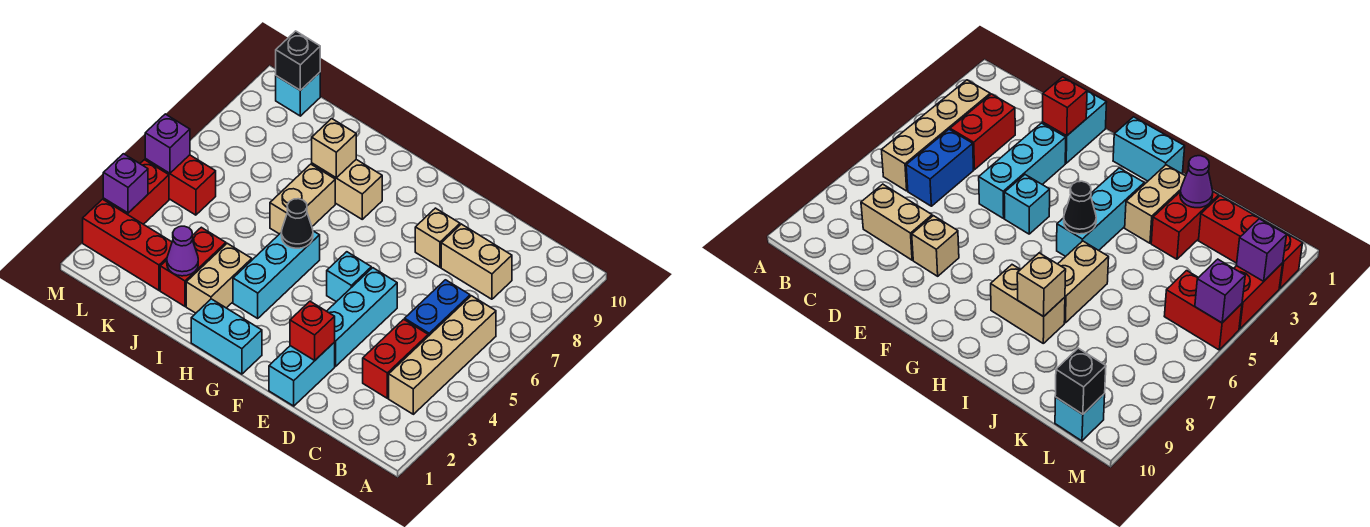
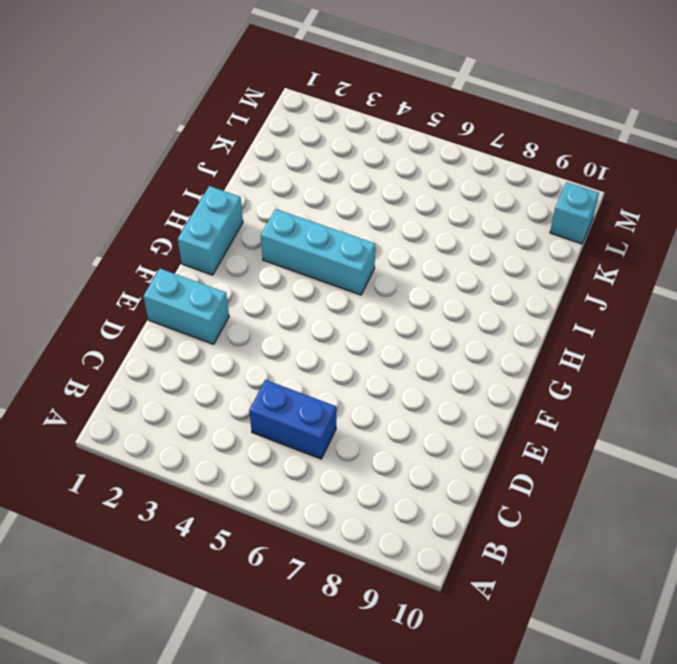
none -> tan brick B3:B6 level 1
none -> red brick C3:C4 level 1
none -> tan brick C8:D8 level 1

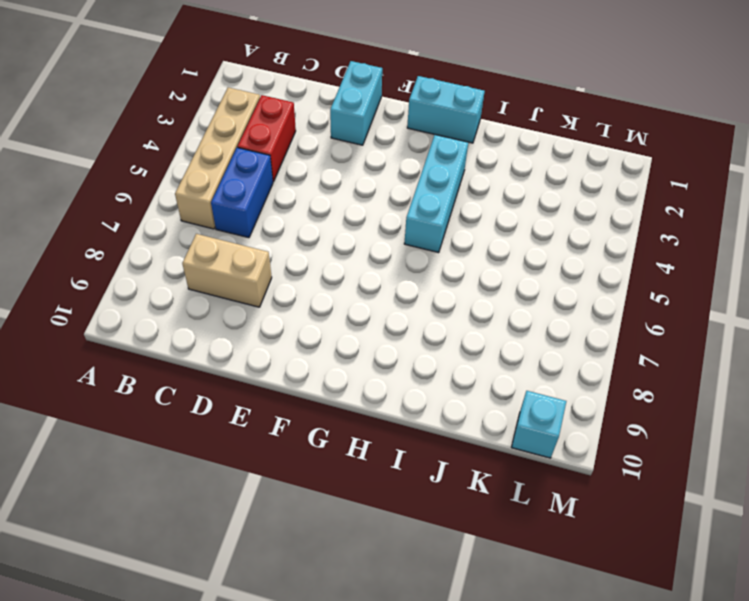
none -> cyan brick E3:E5 level 1
none -> tan brick E8 level 1
none -> cyan brick F5 level 1

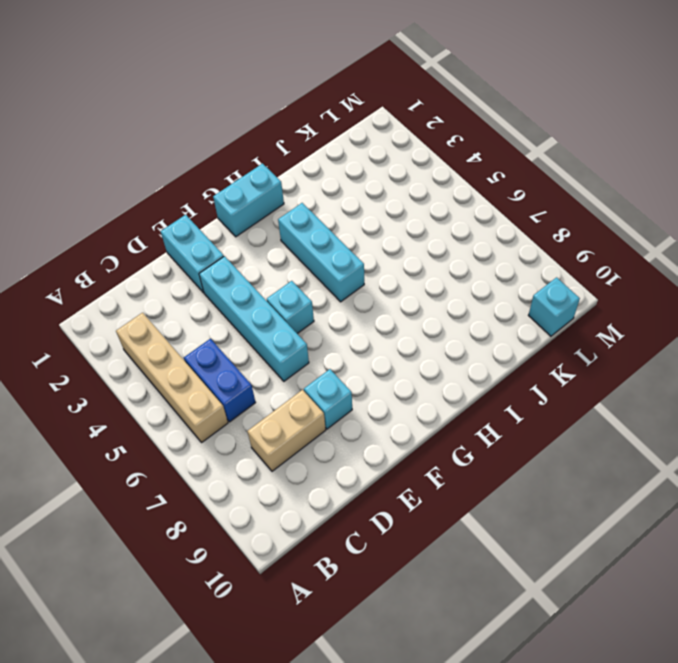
cyan brick E3:E6 level 1 -> cyan brick E3:E5 level 1
cyan brick E8 level 1 -> tan brick E8 level 1
none -> red brick C3:C4 level 1
none -> tan brick H8:I8 level 1
none -> tan brick I2:I3 level 1

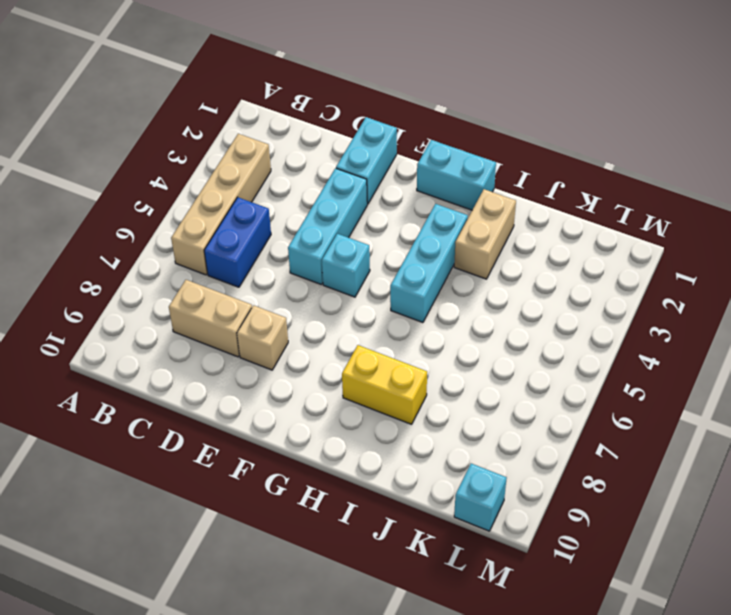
yellow brick H8:I8 level 1 -> tan brick H8:I8 level 1
none -> red brick C3:C4 level 1
none -> tan brick I6:I7 level 1
none -> red brick J2:J3 level 1

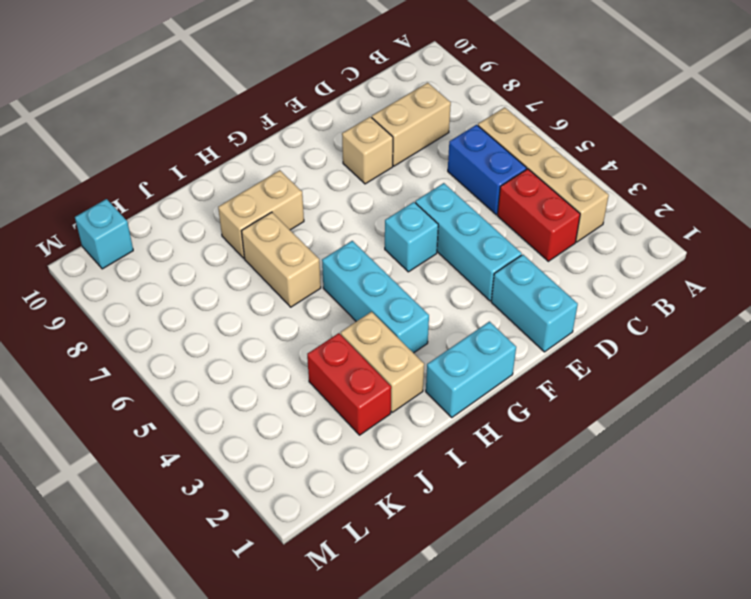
none -> red brick K2:M2 level 1
none -> red brick L5:M5 level 1
none -> red brick M3:M4 level 1

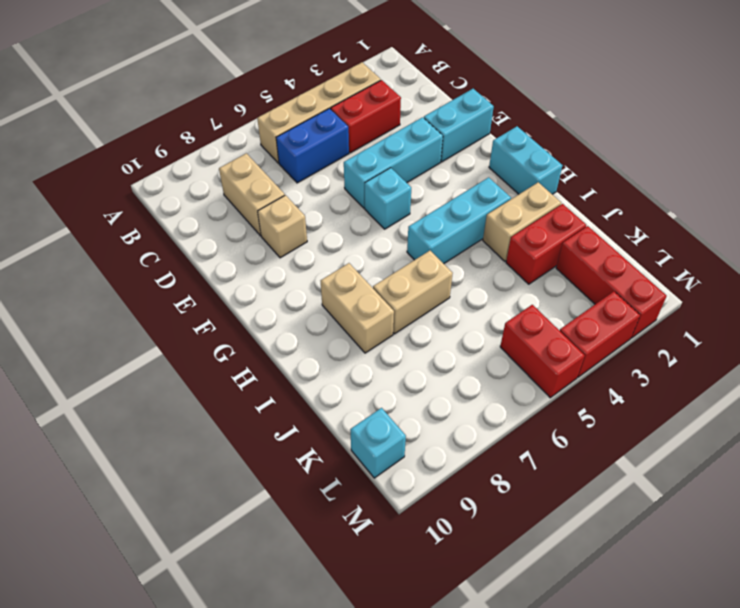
none -> red brick E2 level 2
none -> black cone H5 level 2
none -> tan brick I8 level 2

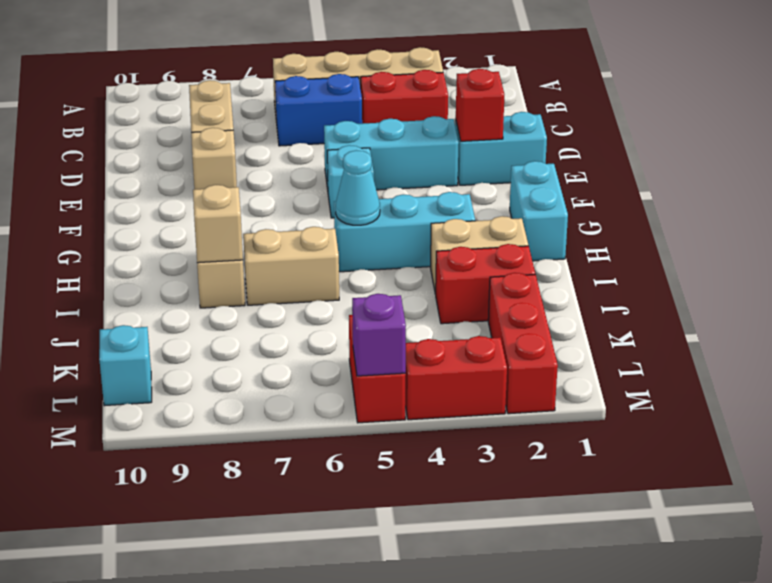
cyan cone H5 level 2 -> black cone H5 level 2
none -> purple cone J2 level 2
none -> black brick L10 level 2
none -> purple brick M3 level 2

